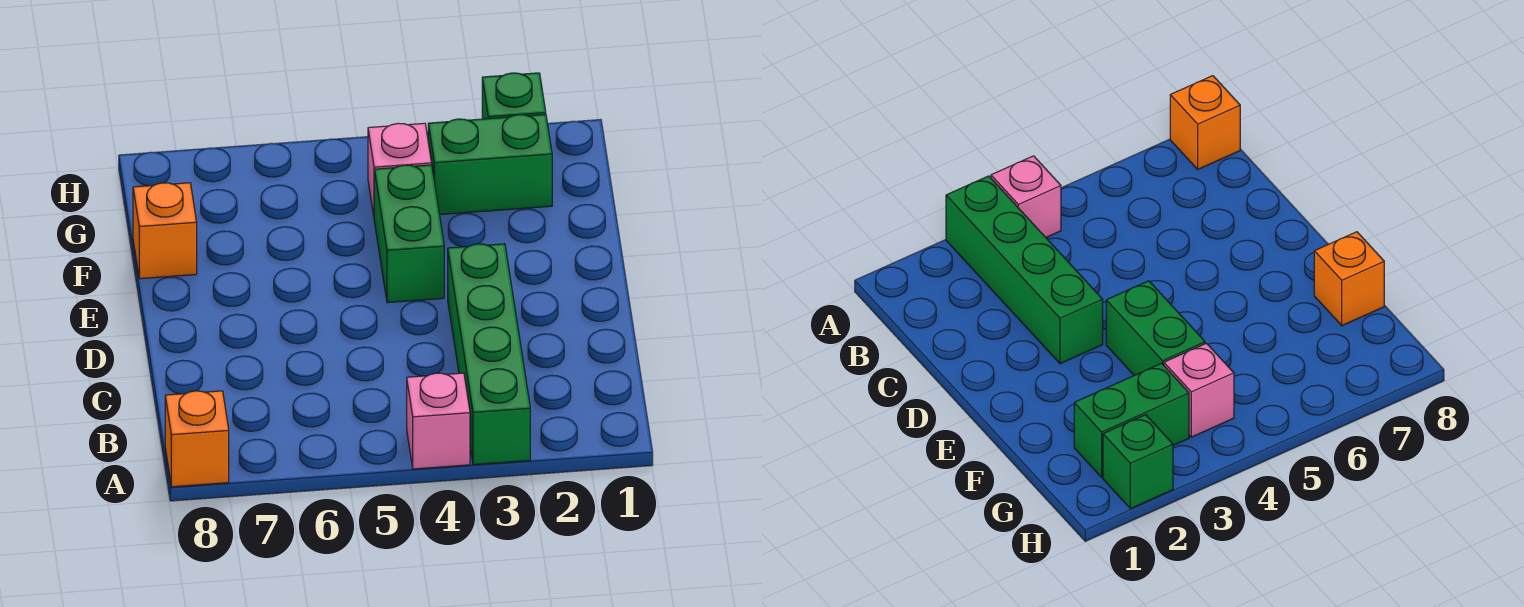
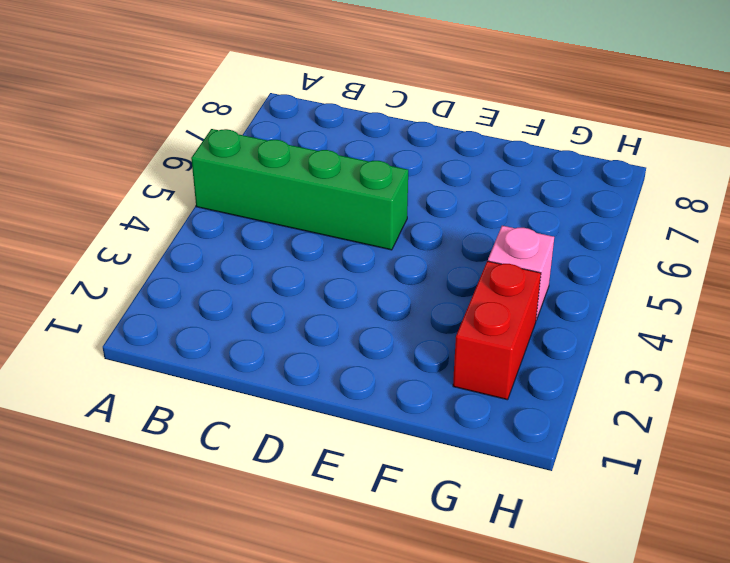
green brick A5:D5 level 1 -> green brick A3:D3 level 1
red brick G2:G3 level 1 -> green brick G2:G3 level 1
none -> pink brick A4 level 1
none -> orange brick A8 level 1

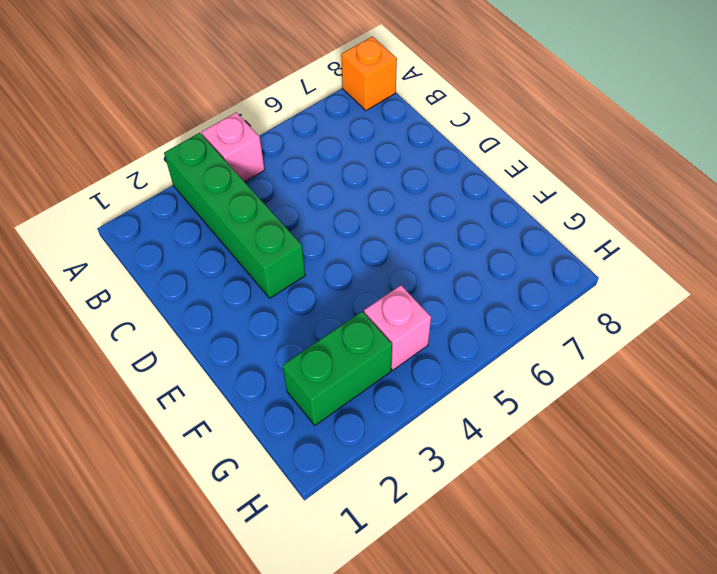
none -> green brick E4:F4 level 1
none -> orange brick F8 level 1

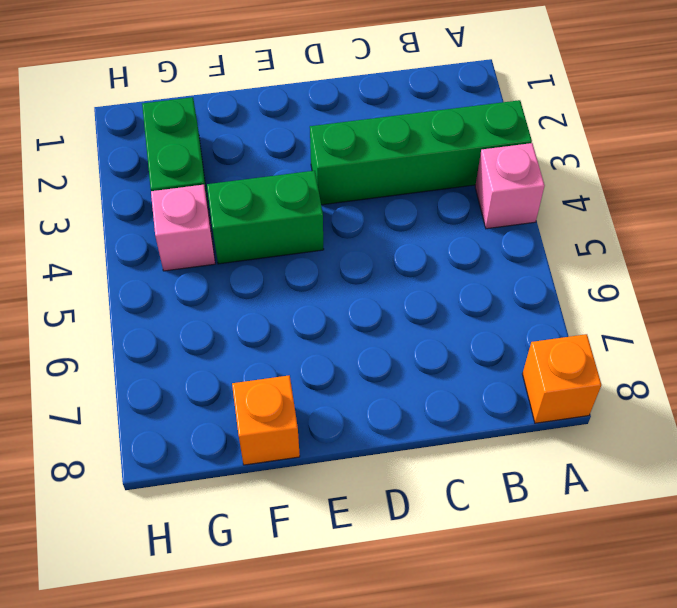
none -> green brick H2 level 1

